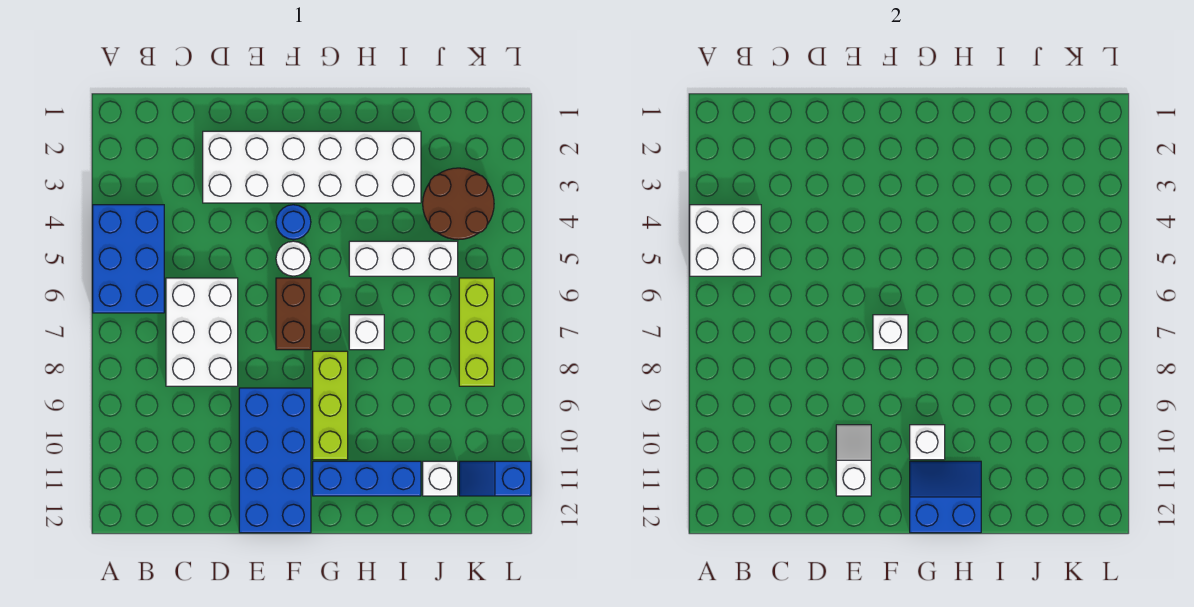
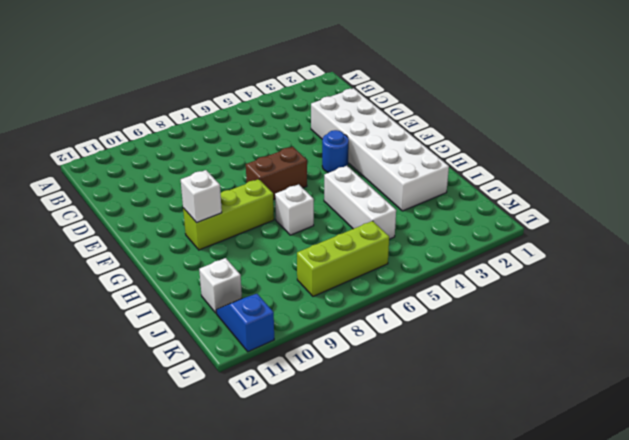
none -> blue brick A4:B6 level 1
none -> white brick C6:D8 level 1
none -> blue brick E9:F12 level 1

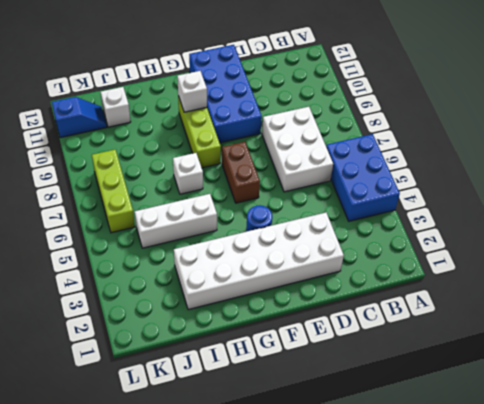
none -> white round brick F5 level 1
none -> blue brick G11:I11 level 1
none -> brown round brick J3:K4 level 1

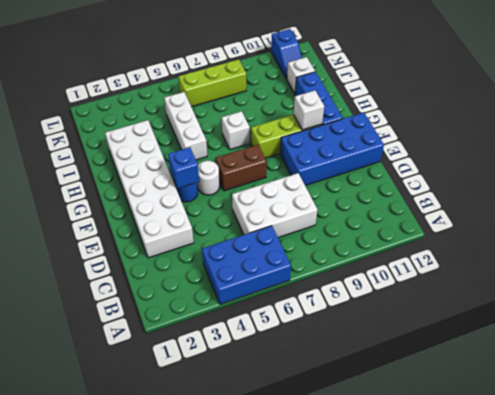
blue brick F4 level 2 -> none
none -> brown round brick J3:K4 level 1
none -> white brick A4:B5 level 2
none -> white slope E10:E11 level 2 top 11

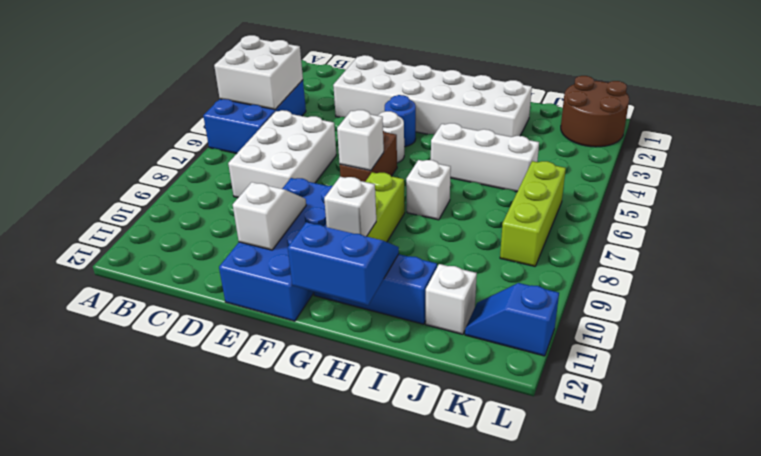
brown round brick K1:L2 level 1 -> brown round brick J3:K4 level 1

